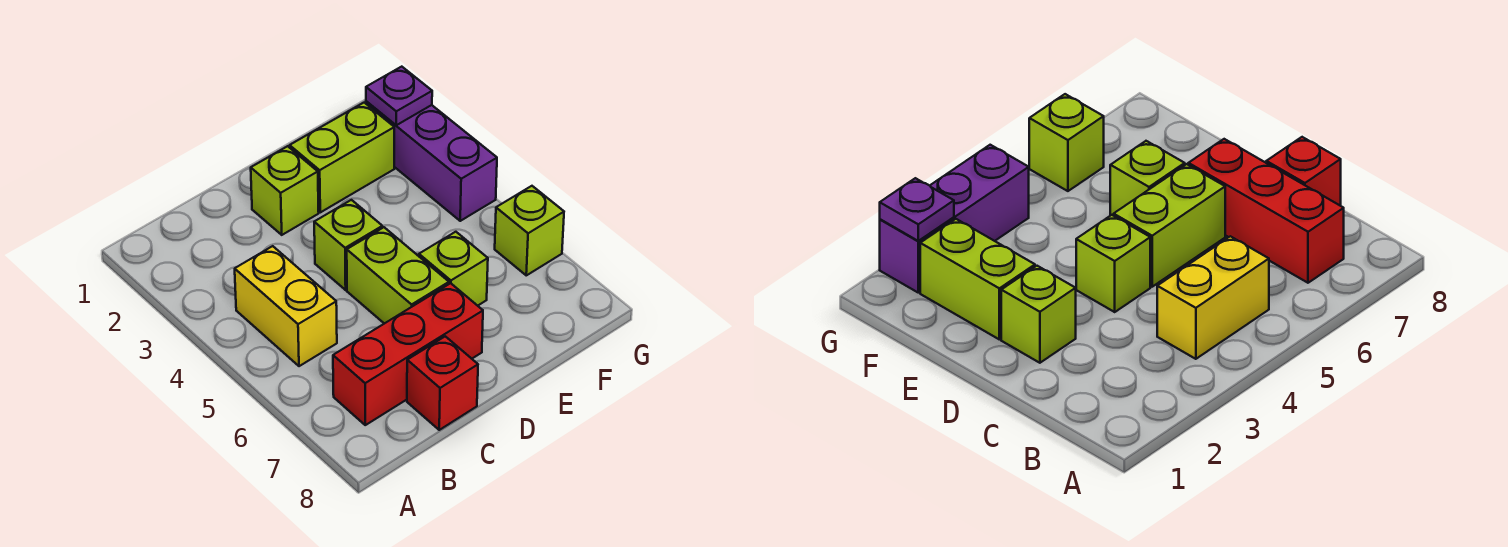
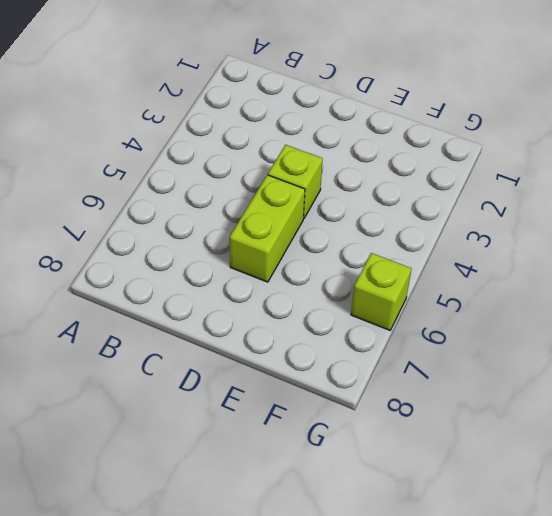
none -> yellow brick B4:B5 level 1
none -> red brick B7:D7 level 1

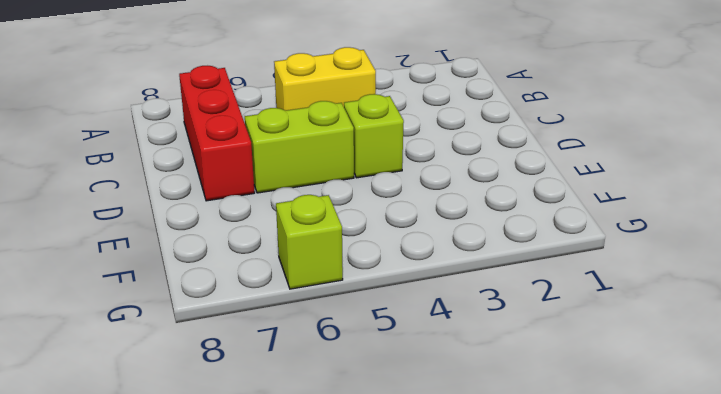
none -> red brick C8 level 1
none -> lime brick D2 level 1

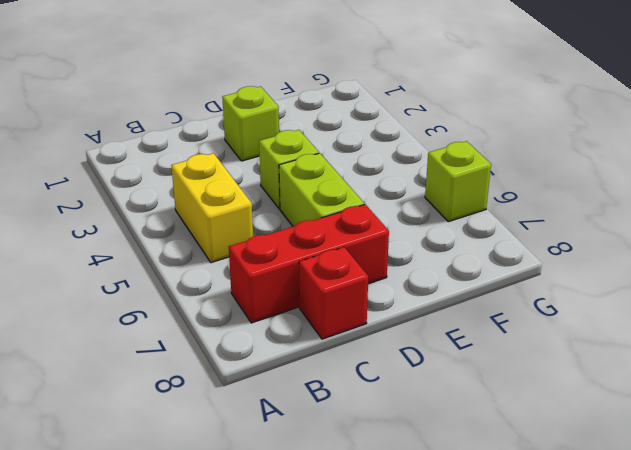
none -> lime brick E2:F2 level 1
none -> lime brick E6 level 1

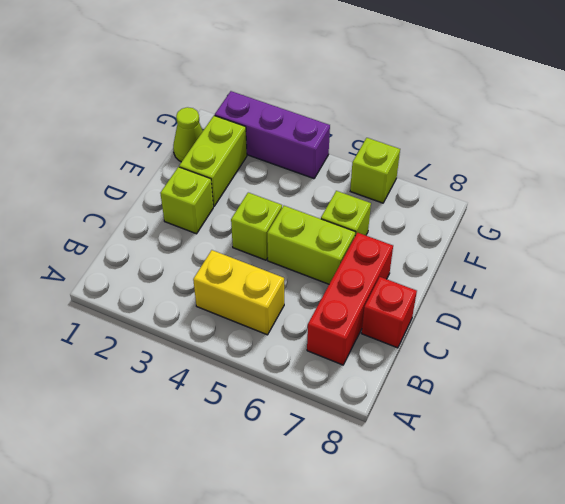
lime cone F1 level 1 -> none
none -> purple plate G2 level 2

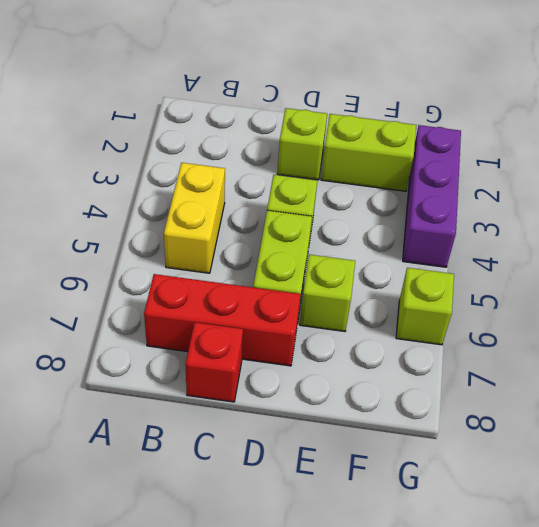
none -> purple plate G2 level 2

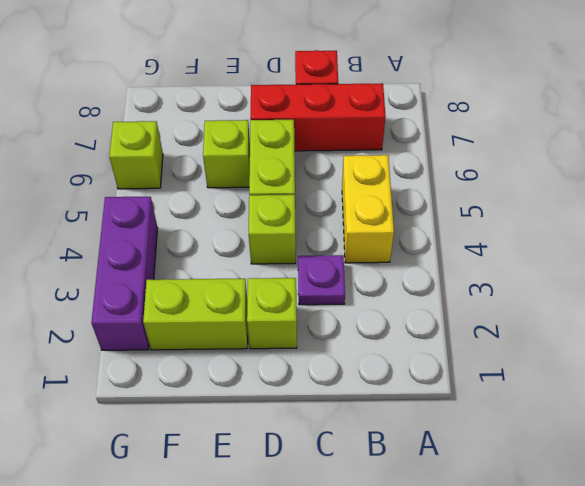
purple plate C3 level 1 -> purple plate G2 level 2

